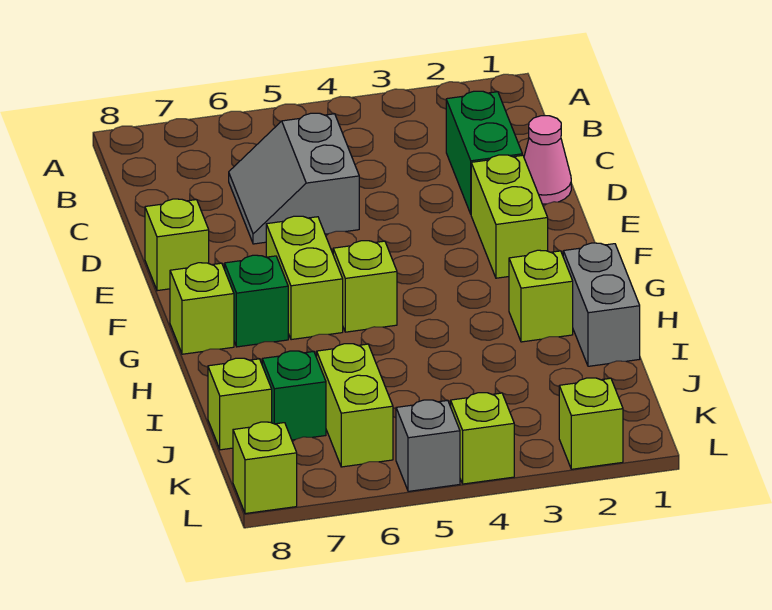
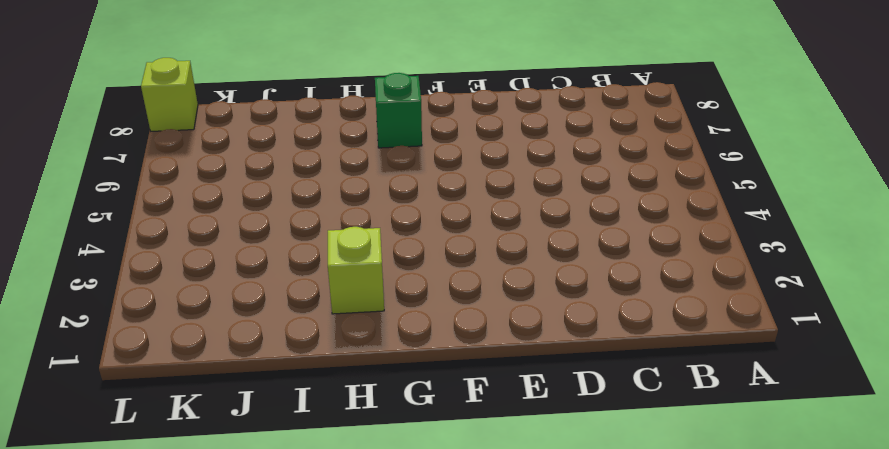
none -> green brick C2:D2 level 1
none -> grey slope C5:D6 level 1 top 5
none -> pink cone D1 level 1

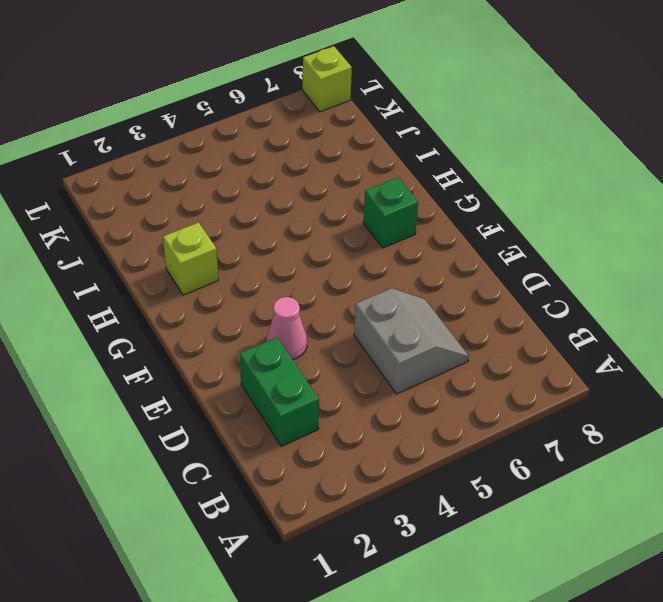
pink cone E3 level 1 -> pink cone D1 level 1
none -> lime brick E2:F2 level 1
none -> lime brick E8 level 1
none -> lime brick F6:G6 level 1

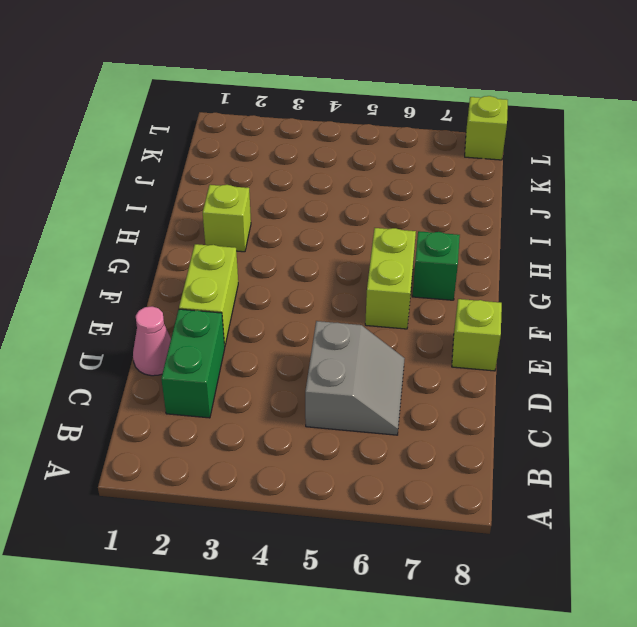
none -> lime brick G5 level 1
none -> lime brick G8 level 1
none -> grey brick H1:I1 level 1

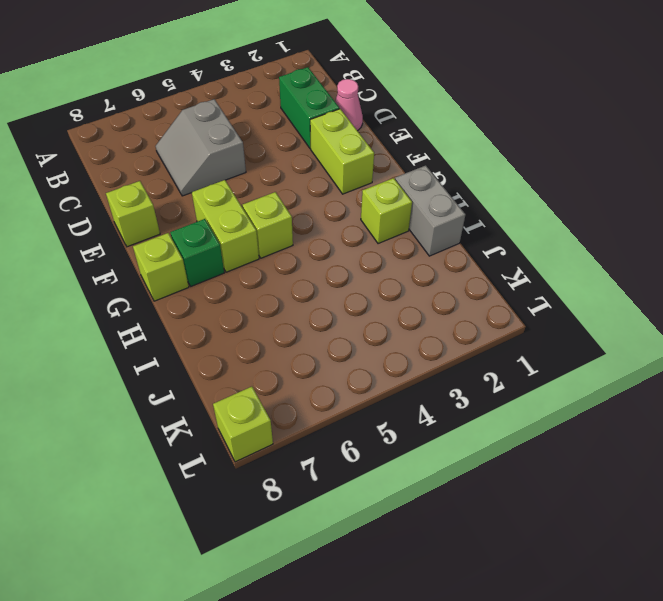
none -> lime brick J6:K6 level 1
none -> green brick J7 level 1
none -> lime brick J8 level 1

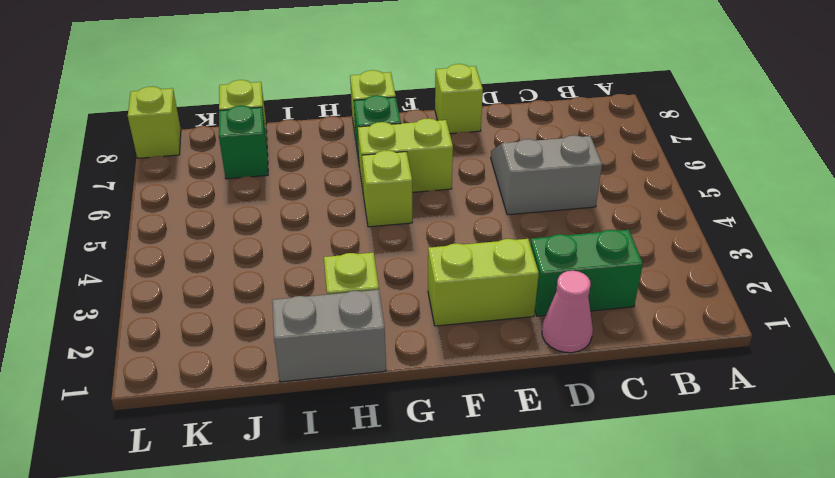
none -> lime brick J6:K6 level 1
none -> lime brick L2 level 1
none -> lime brick L4 level 1

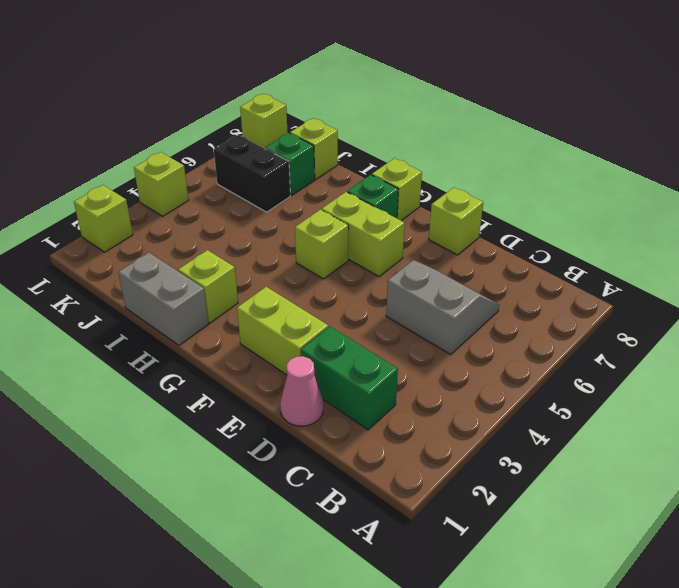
black brick J6:K6 level 1 -> lime brick J6:K6 level 1
none -> grey brick L5 level 1

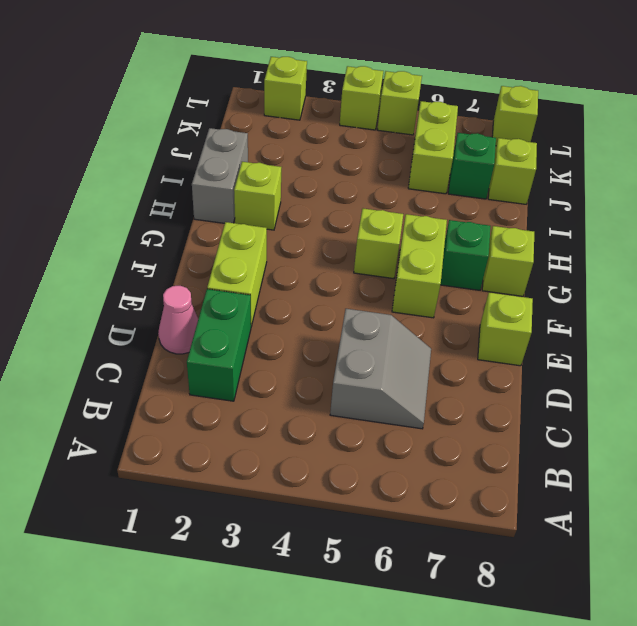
lime brick L5 level 1 -> grey brick L5 level 1

